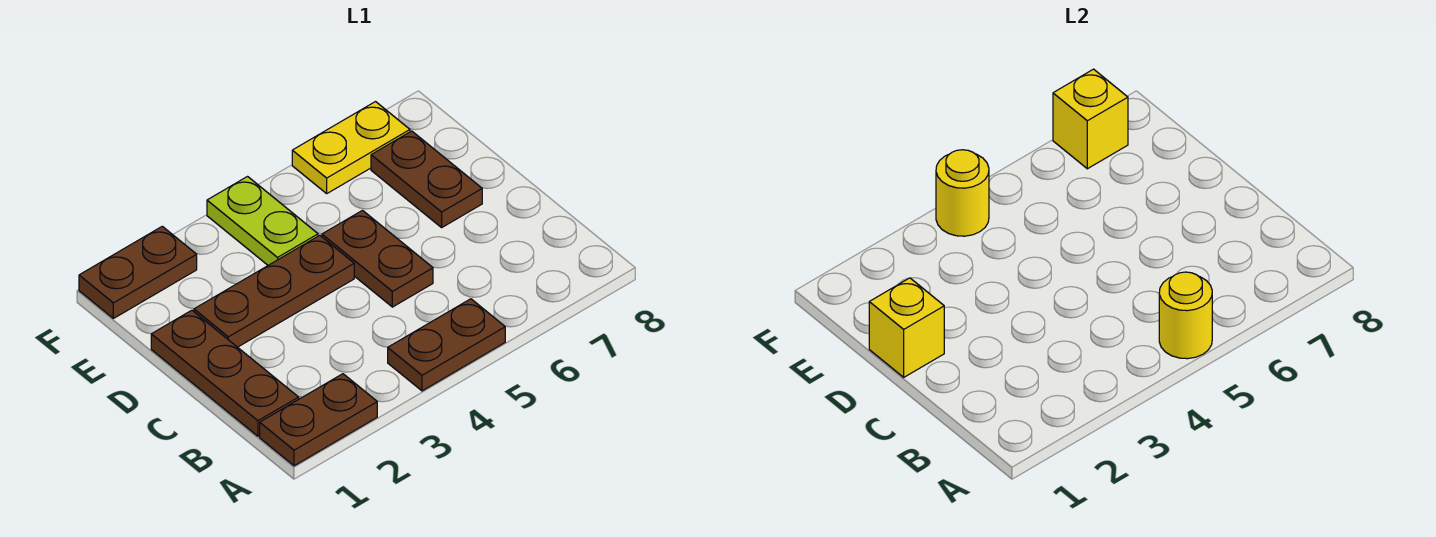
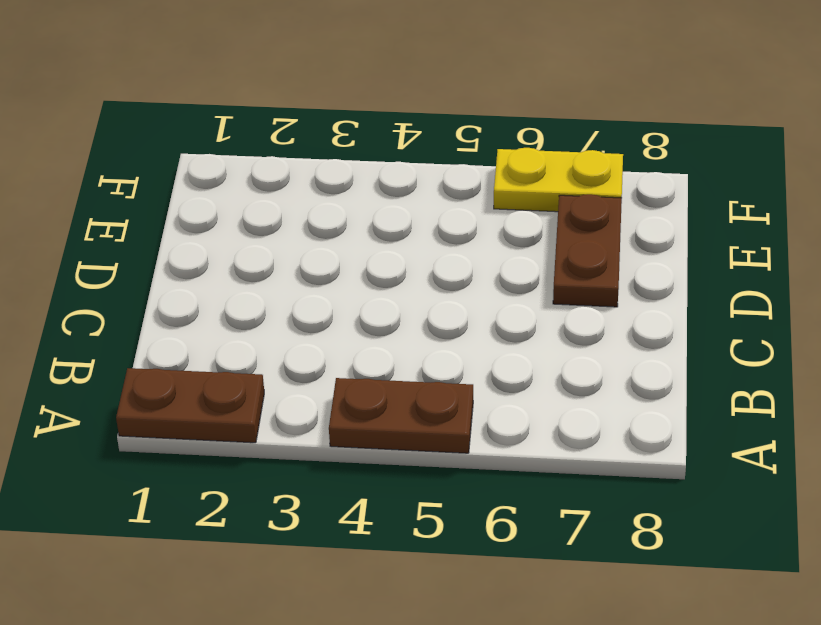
none -> brown plate B1:D1 level 1
none -> brown plate C5:D5 level 1
none -> brown plate D2:D4 level 1

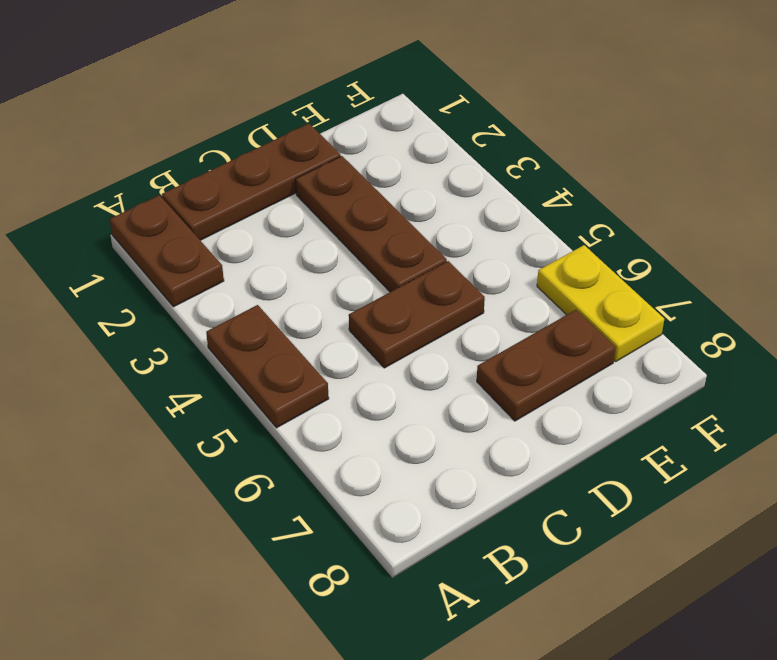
none -> lime plate E4:F4 level 1
none -> brown plate F1:F2 level 1
none -> yellow round brick A5 level 2

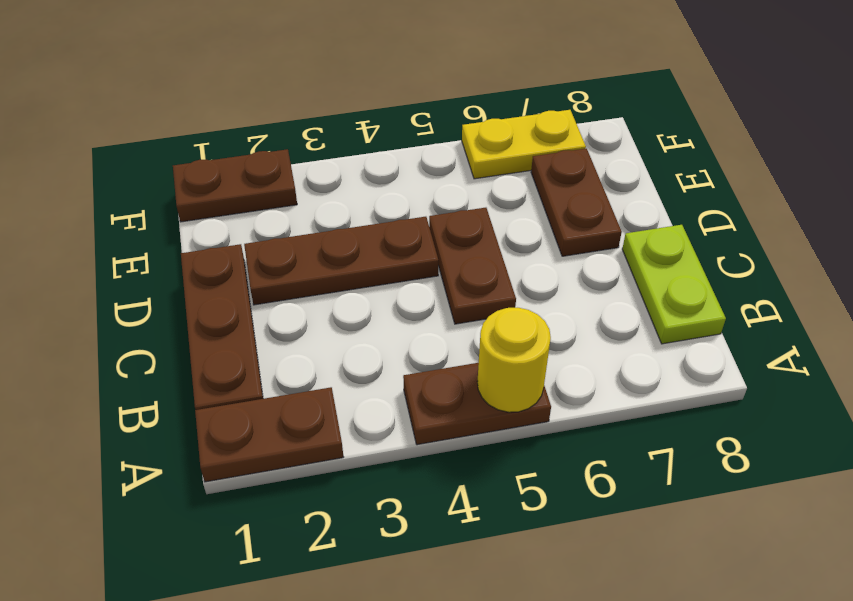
lime plate B8:C8 level 1 -> lime plate E4:F4 level 1
none -> yellow brick D1 level 2
none -> yellow round brick F4 level 2
none -> yellow brick F7 level 2

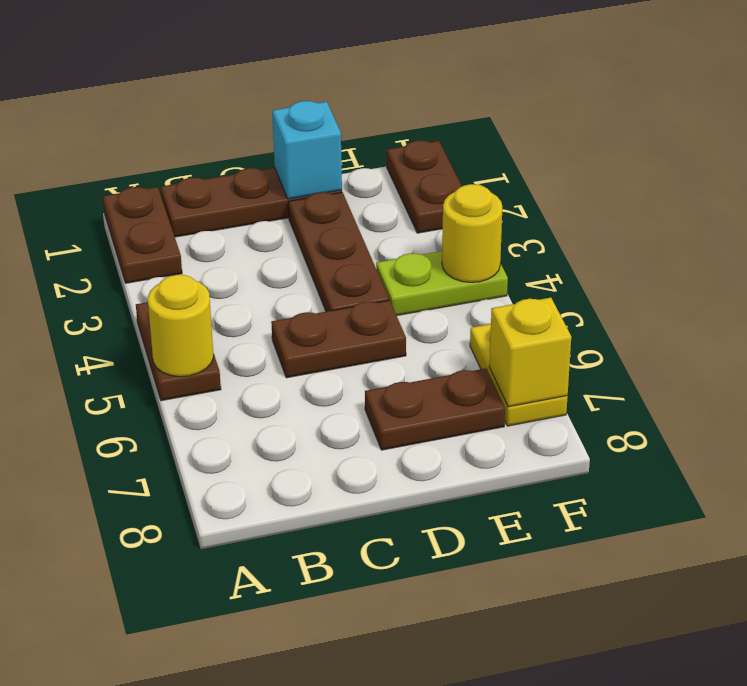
cyan brick D1 level 2 -> yellow brick D1 level 2

